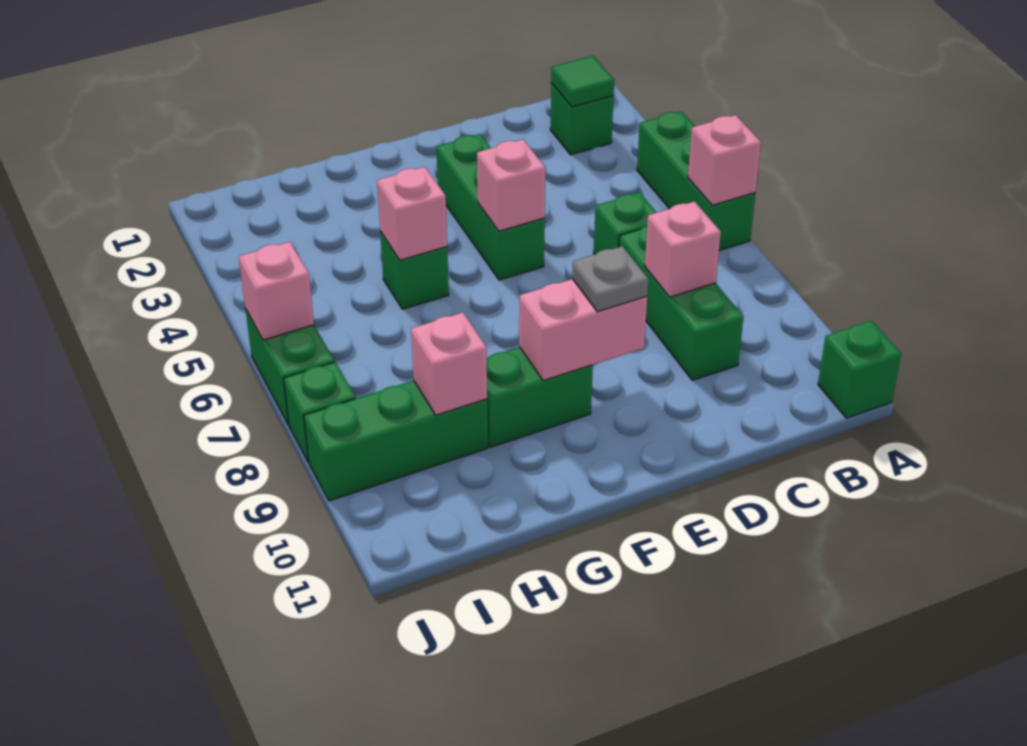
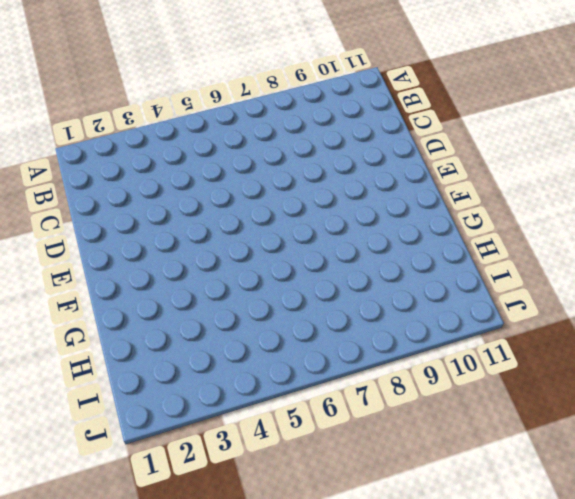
none -> green brick A4:A6 level 1
none -> green brick A11 level 1
none -> green brick B2 level 1

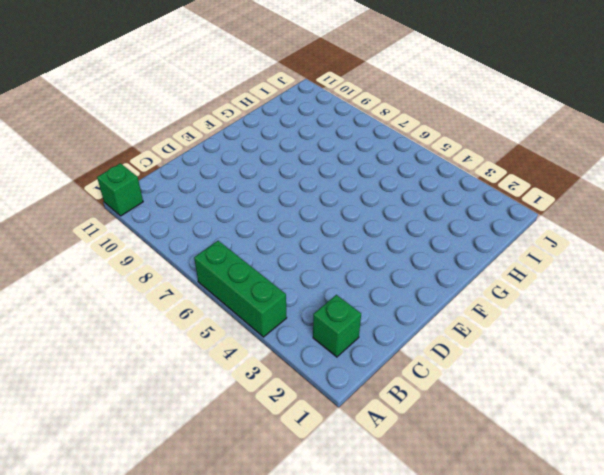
none -> green brick C6 level 1
none -> green brick C7:C9 level 1
none -> green brick E3:E5 level 1

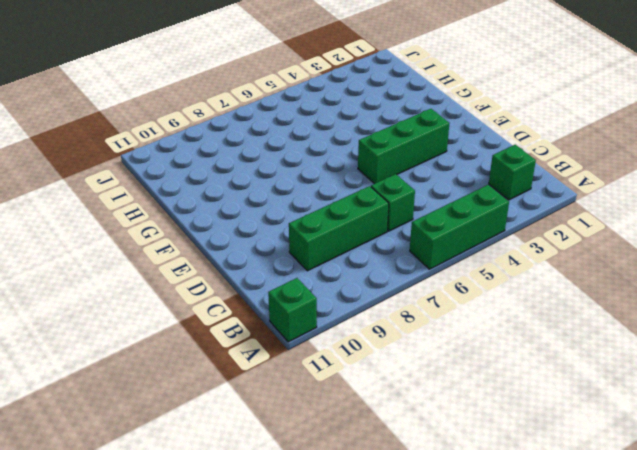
none -> green brick F9:G9 level 1
none -> green brick G5 level 1
none -> green brick H9:J9 level 1

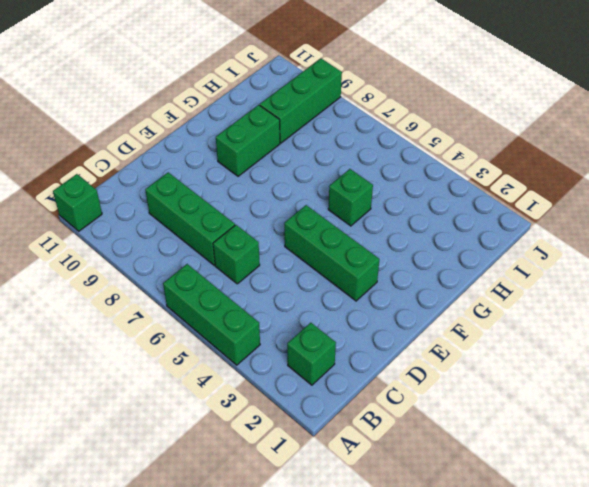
none -> green brick J6:J7 level 1
none -> green brick J8 level 1
none -> pink brick A6 level 2

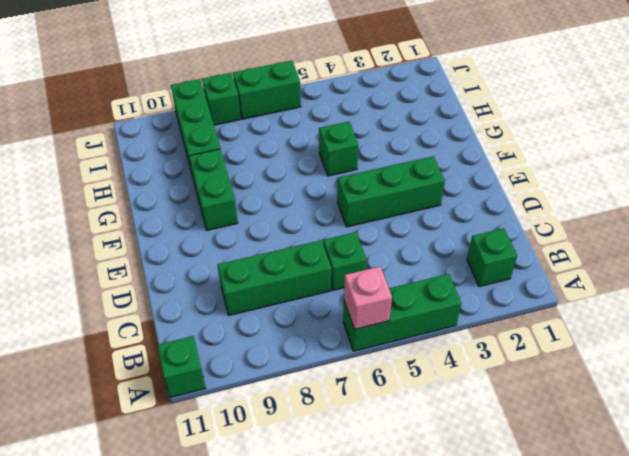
none -> green tile B2 level 2
none -> pink brick C8 level 2
none -> pink brick E5 level 2

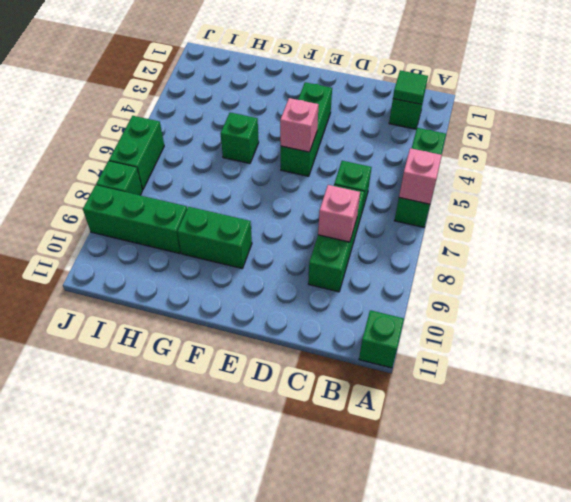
none -> pink brick E9:F9 level 2
none -> pink brick G5 level 2
none -> pink brick H9 level 2

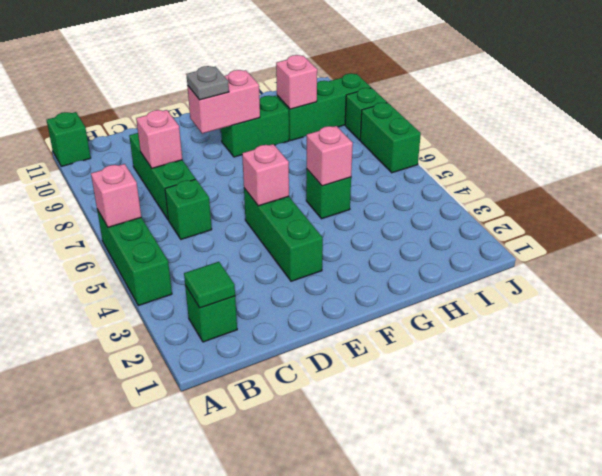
none -> pink brick J6 level 2

